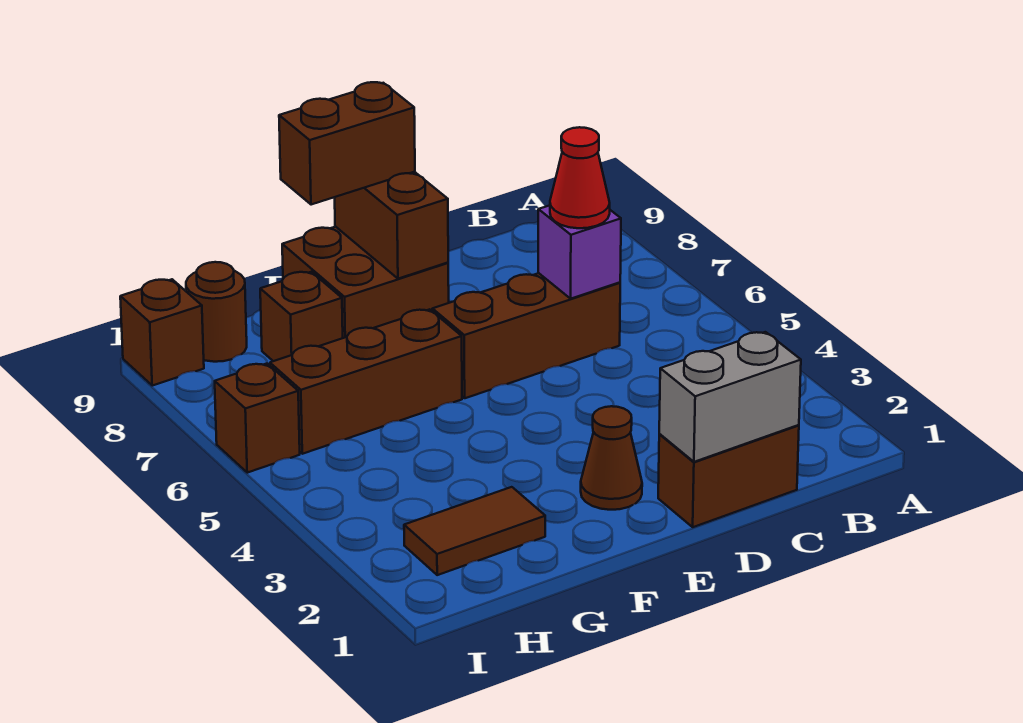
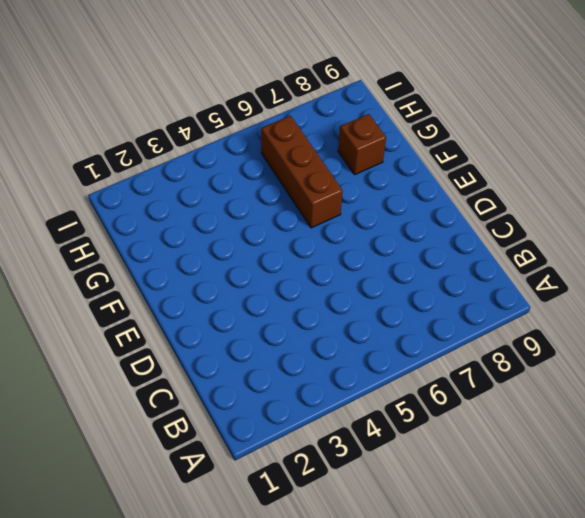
none -> brown brick C1:D1 level 1
none -> brown brick C6:E6 level 1
none -> brown cone E2 level 1

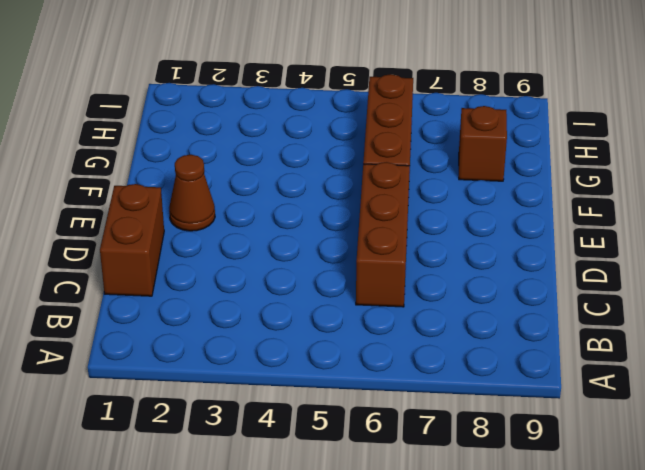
none -> brown brick E8:F9 level 1
none -> brown tile G2:H2 level 1
none -> brown round brick H9 level 1

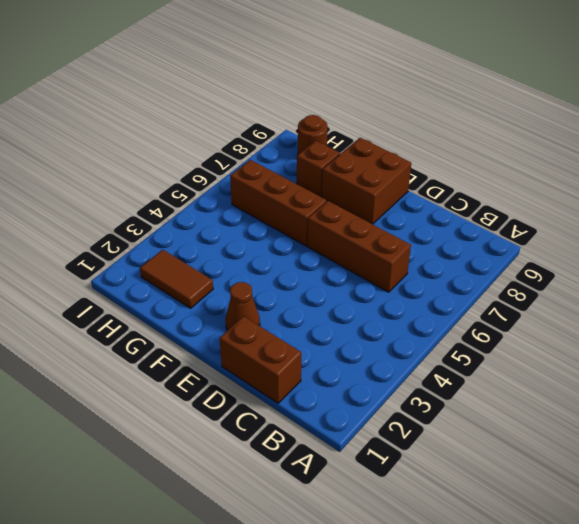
none -> brown brick I6 level 1
none -> brown brick I9 level 1
none -> grey brick C1:D1 level 2

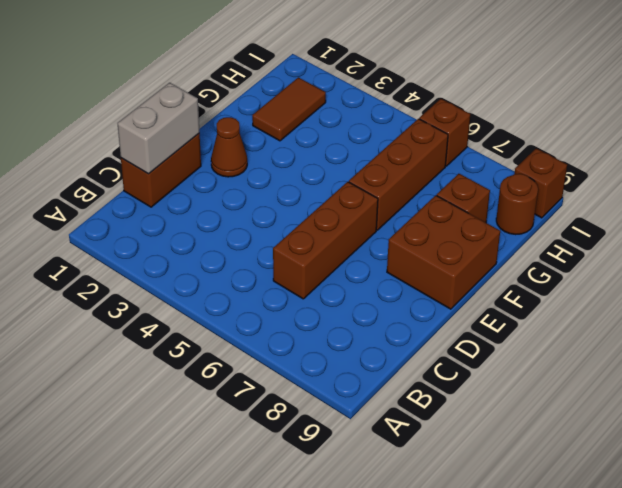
none -> purple brick C6 level 2
none -> brown brick E8:E9 level 2
none -> red cone C6 level 3

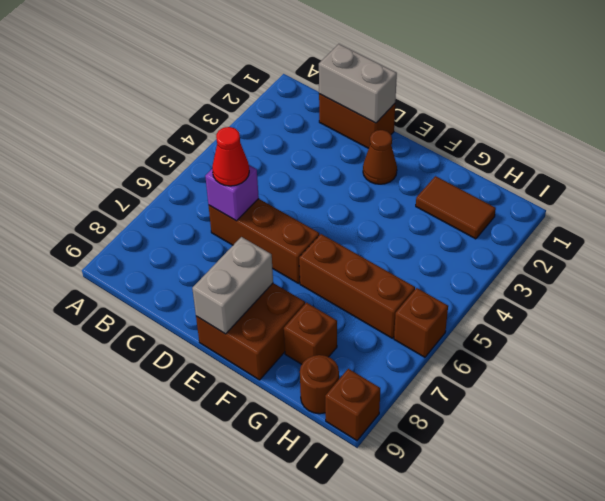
grey brick E8:E9 level 2 -> brown brick E8:E9 level 2
none -> brown brick E9:F9 level 3

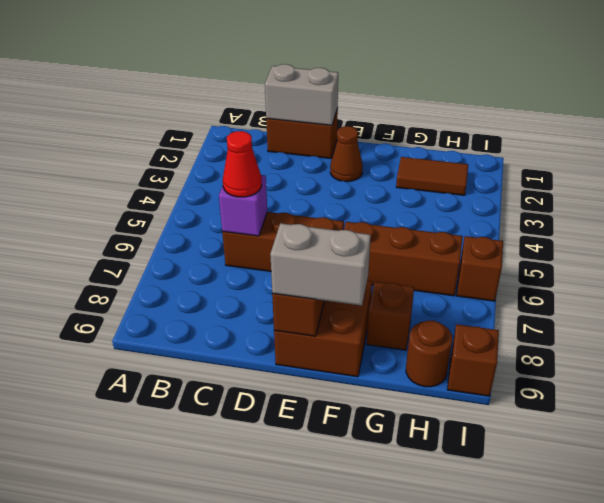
grey brick E9:F9 level 3 -> brown brick E9:F9 level 3

